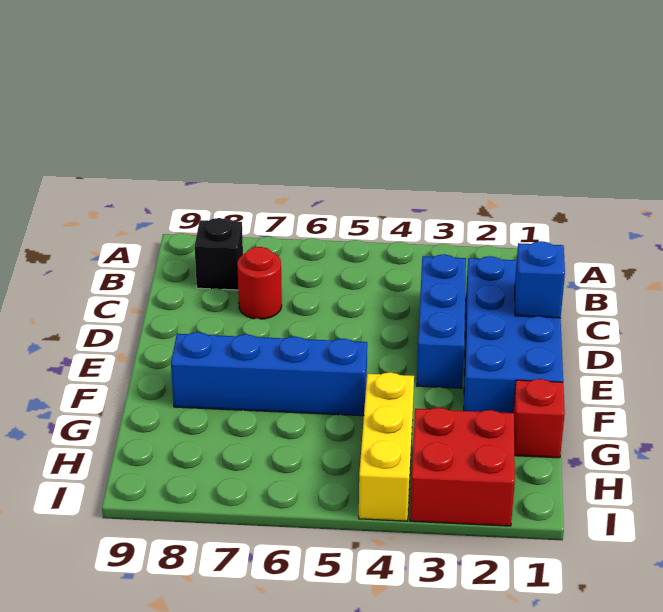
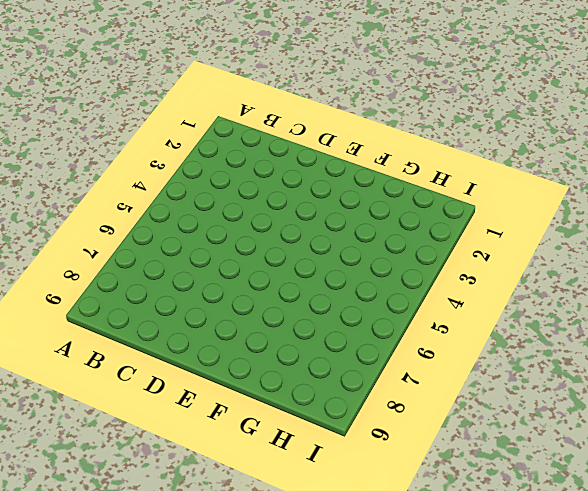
none -> black brick B8 level 1
none -> blue brick C1:F2 level 1

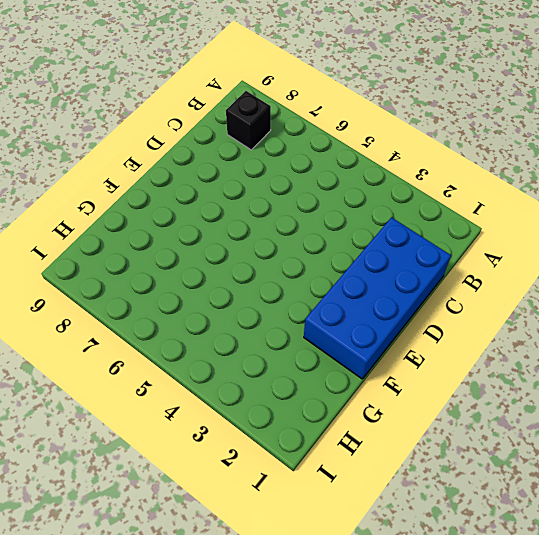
none -> blue brick C3:E3 level 1
none -> red round brick C7 level 1

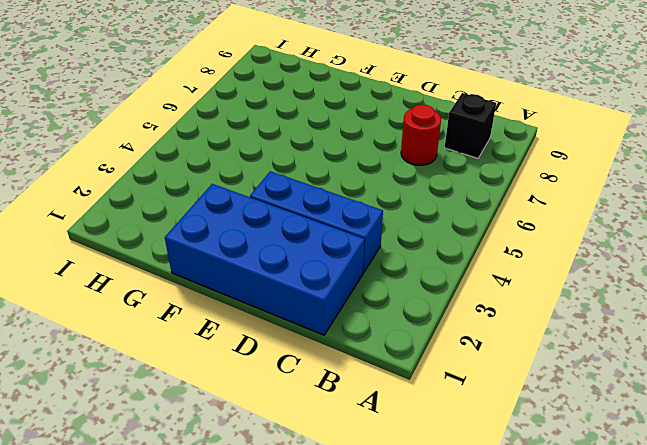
none -> blue brick F5:F8 level 1
none -> red brick G1 level 1

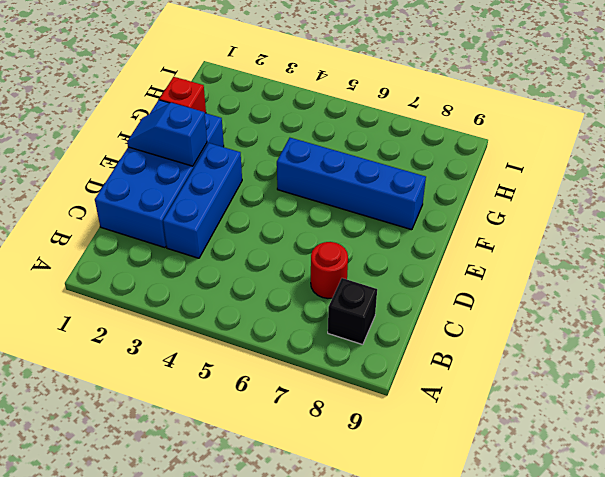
blue slope E1:E2 level 2 top 2 -> none
none -> yellow brick G4:I4 level 1
none -> red brick H2:I3 level 1

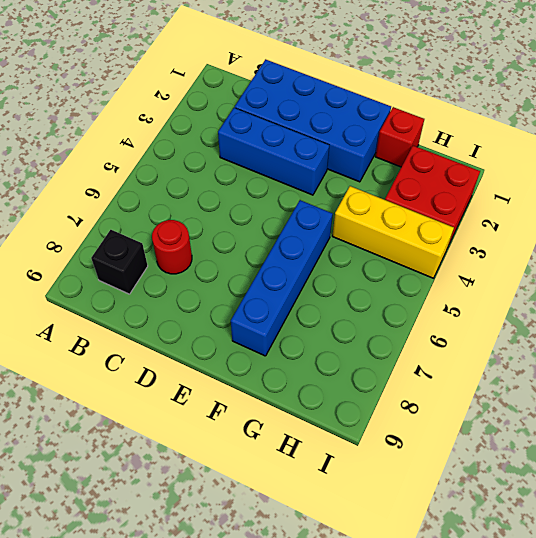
none -> blue brick D1 level 2

